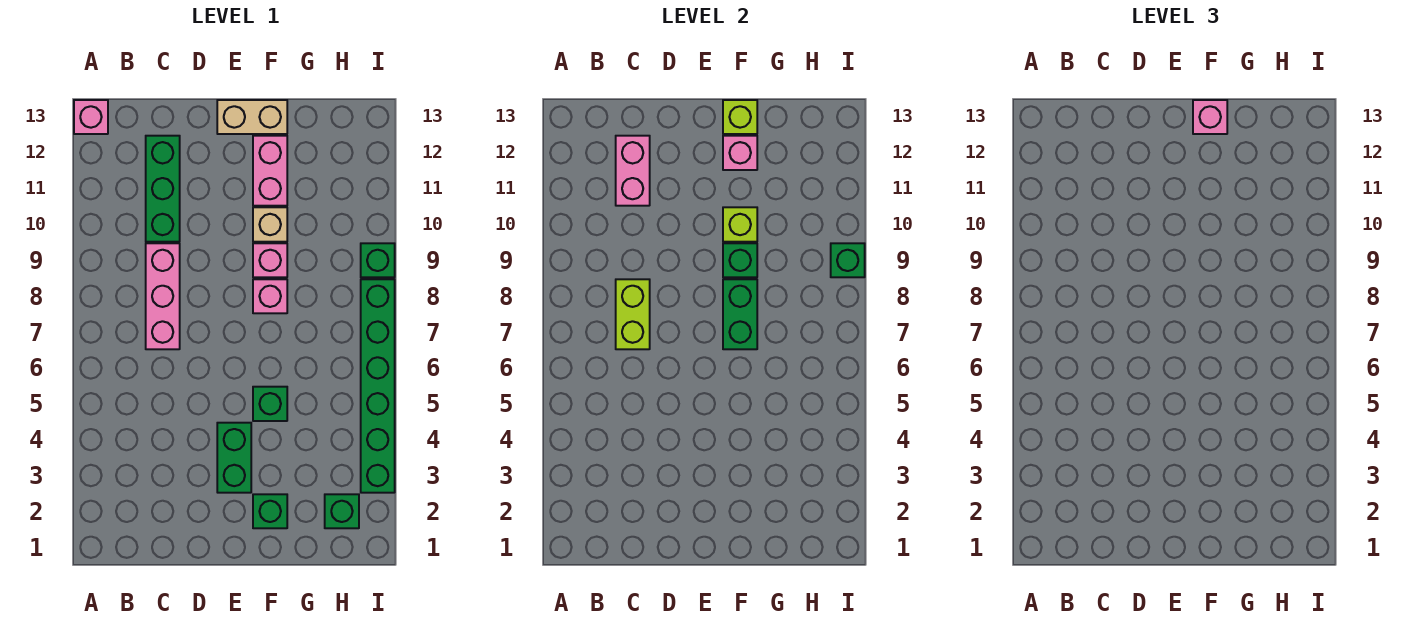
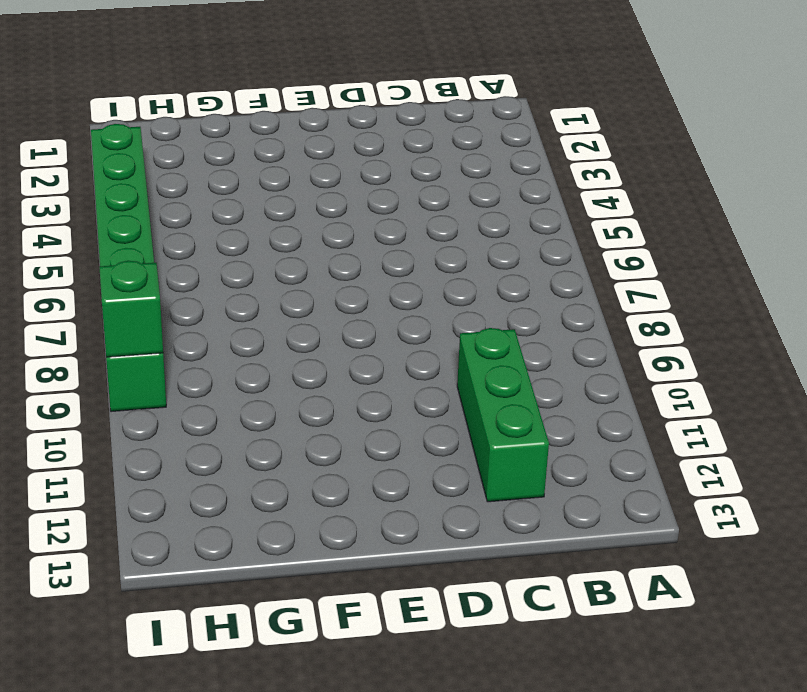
none -> pink brick A13 level 1
none -> pink brick C7:C9 level 1
none -> green brick E3:E4 level 1

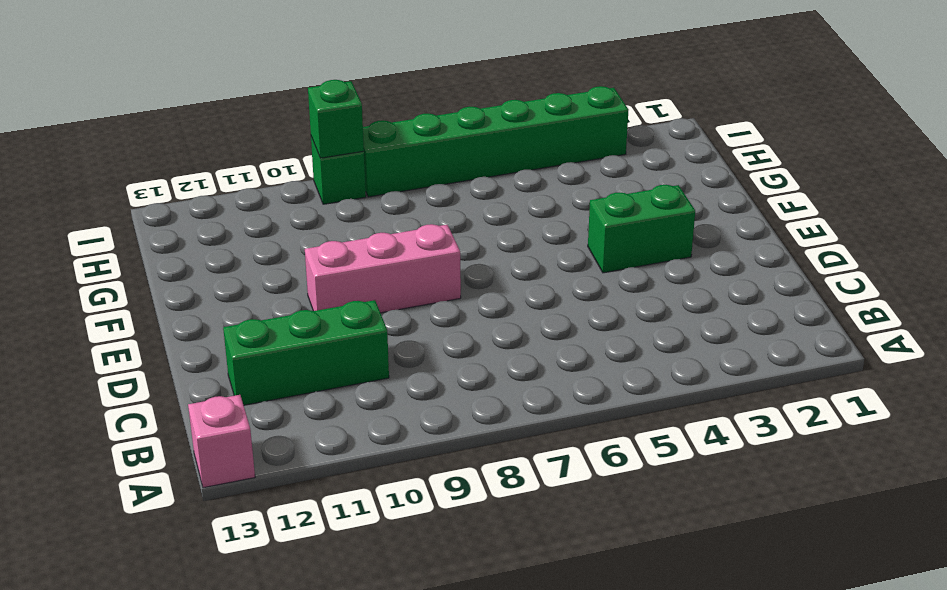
pink brick E8:E10 level 1 -> pink brick C7:C9 level 1
none -> tan brick E13:F13 level 1
none -> green brick F2 level 1
none -> green brick F5 level 1

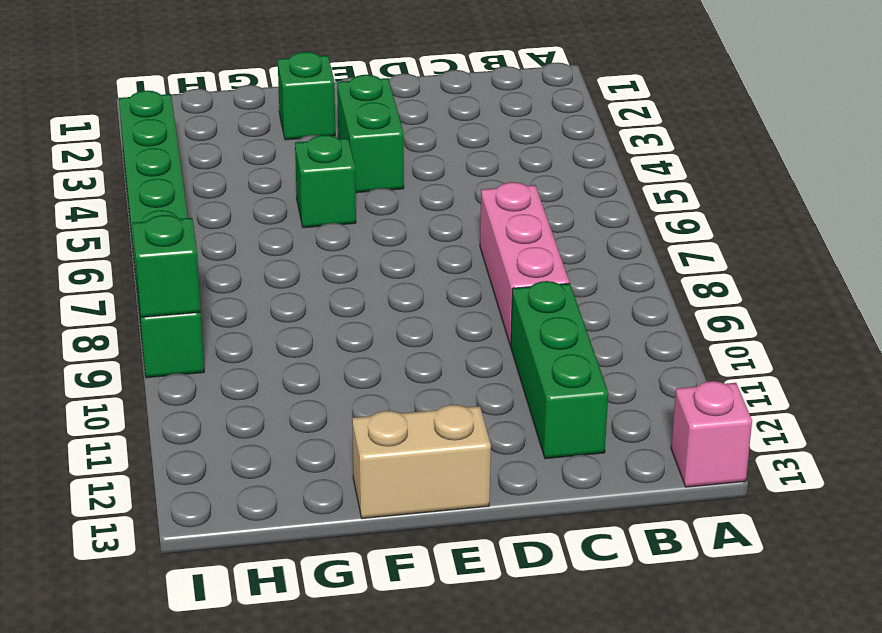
none -> pink brick F8 level 1
none -> pink brick F9 level 1
none -> tan brick F10 level 1

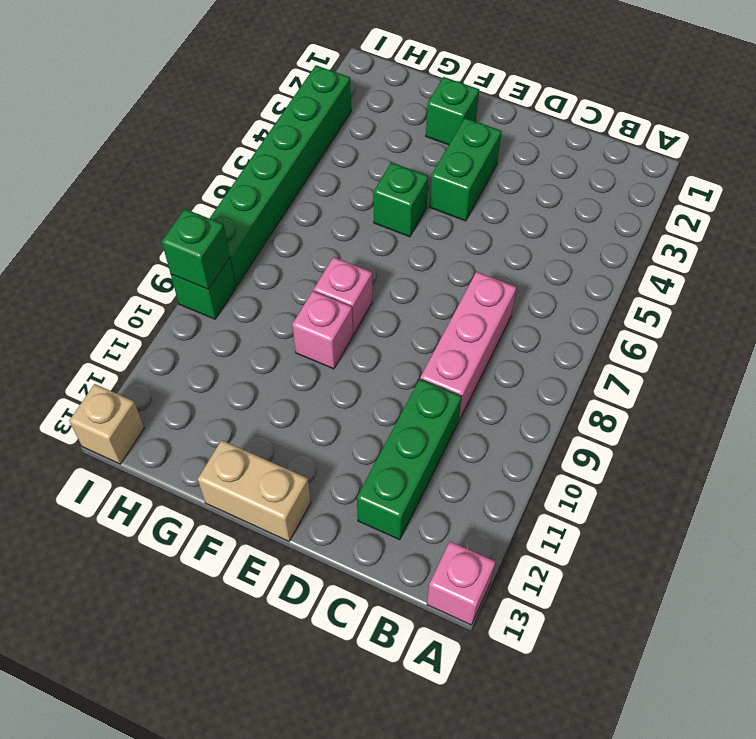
tan brick I13 level 1 -> tan brick F10 level 1
none -> pink brick F11:F12 level 1
none -> green brick H2 level 1
none -> lime brick C7:C8 level 2

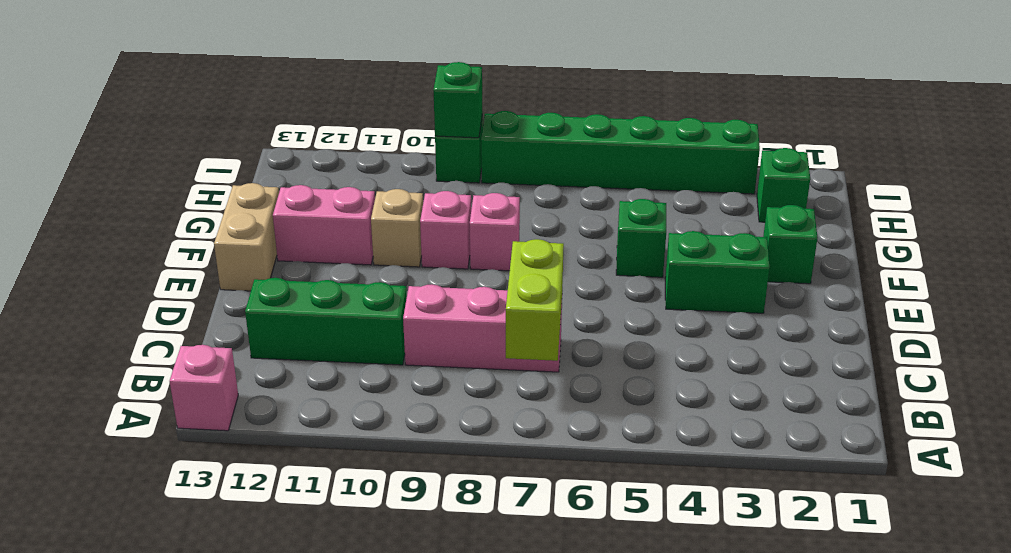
lime brick B7:C7 level 2 -> lime brick C7:C8 level 2
none -> pink brick C11:C12 level 2
none -> green brick F7:F8 level 2
none -> green brick F9 level 2

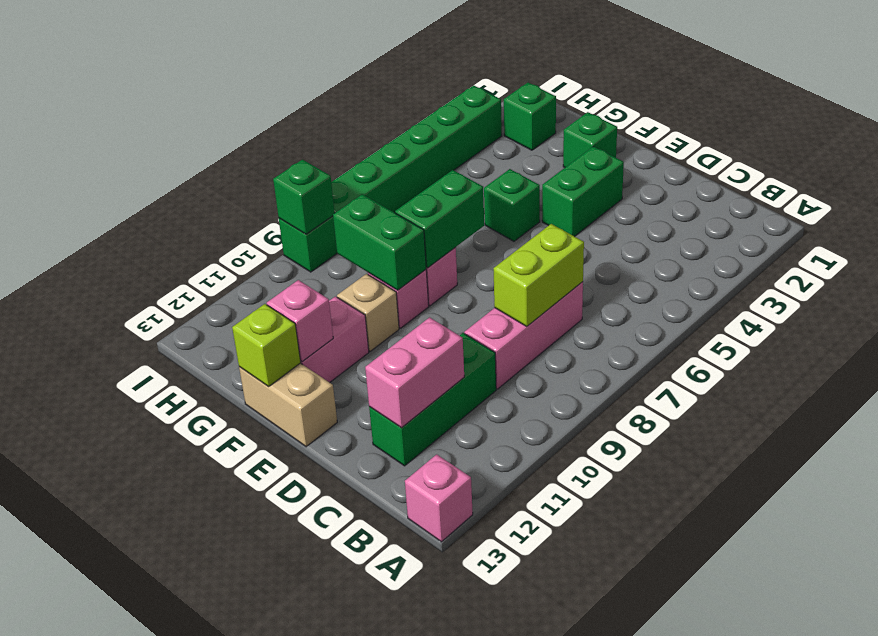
green brick F9:G9 level 2 -> green brick F9 level 2
none -> lime brick F10 level 2
none -> pink brick F13 level 3

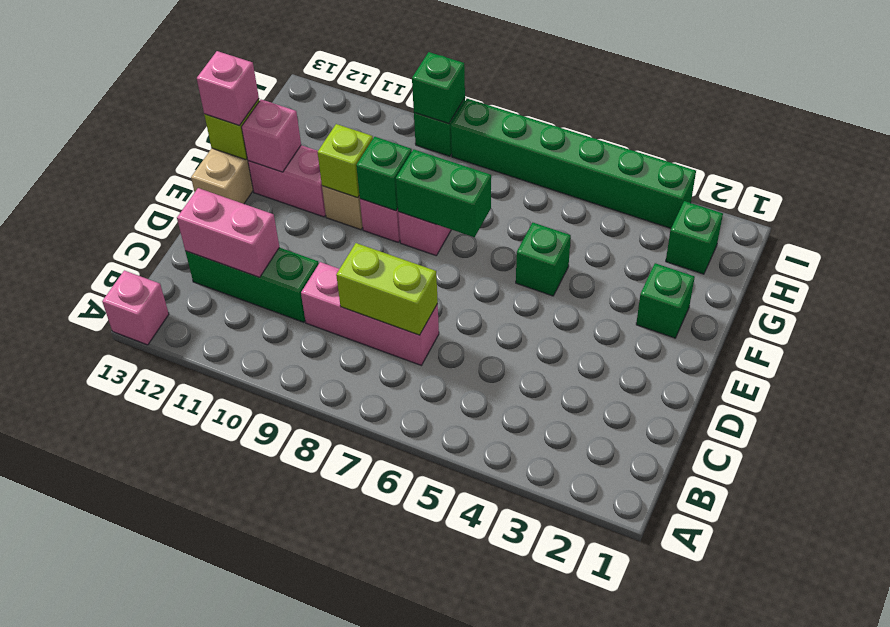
none -> green brick E3:E4 level 1

